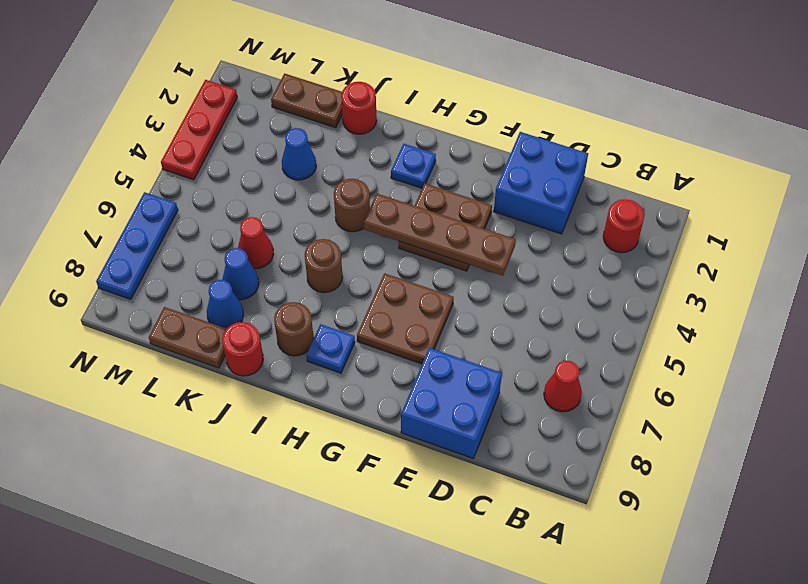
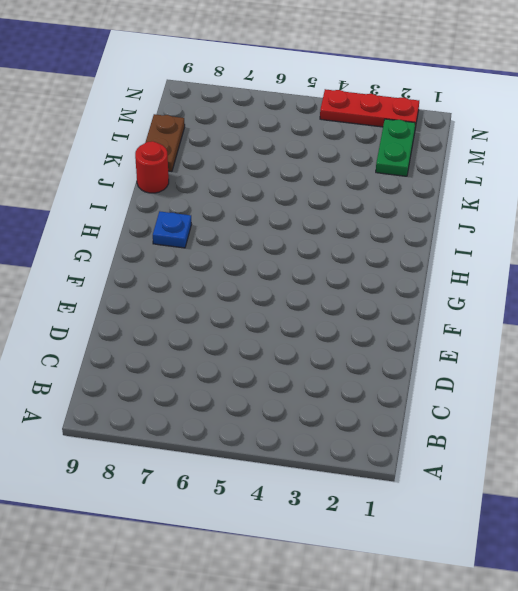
green plate L2:M2 level 1 -> none
none -> red round brick B2 level 1
none -> red cone B7 level 1
none -> blue brick D1:E2 level 1

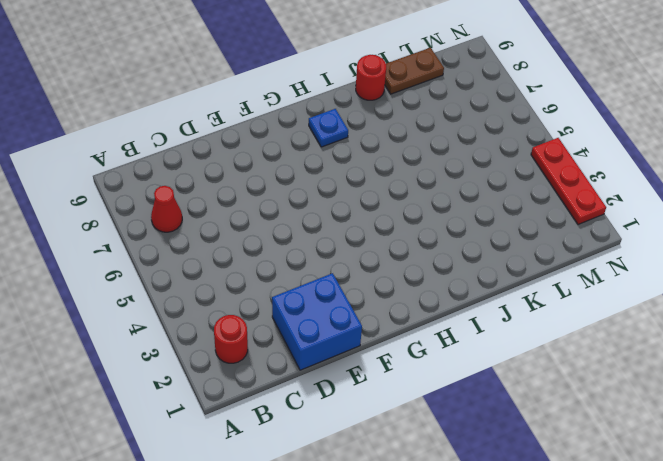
none -> blue brick D8:E9 level 1
none -> brown plate F3:G4 level 1
none -> brown plate F6:G7 level 1

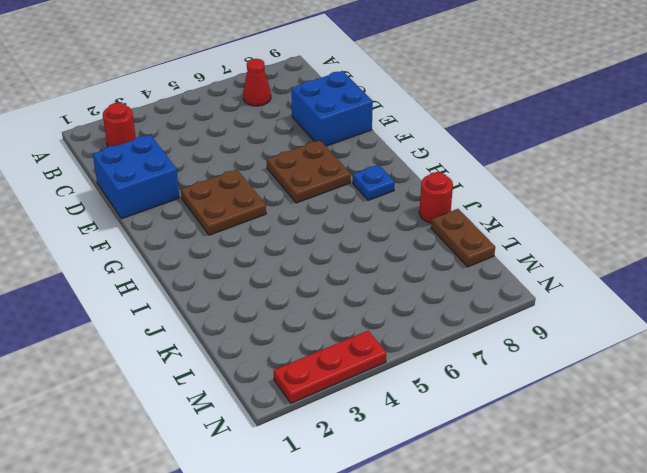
none -> blue plate H2 level 1
none -> brown round brick I4 level 1
none -> brown round brick I6 level 1

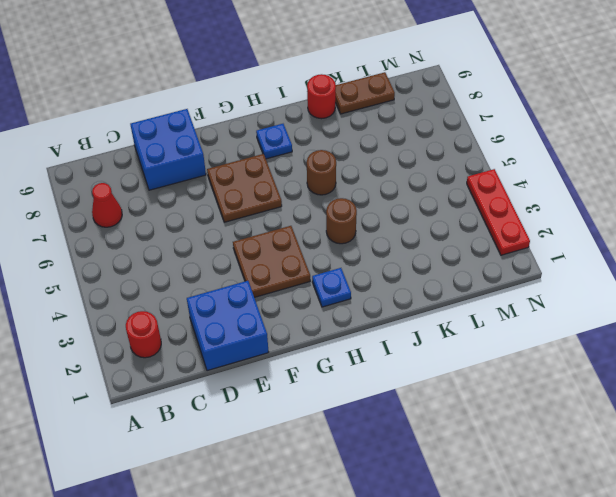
none -> brown round brick I8 level 1
none -> red round brick J1 level 1
none -> brown plate K1:L1 level 1

